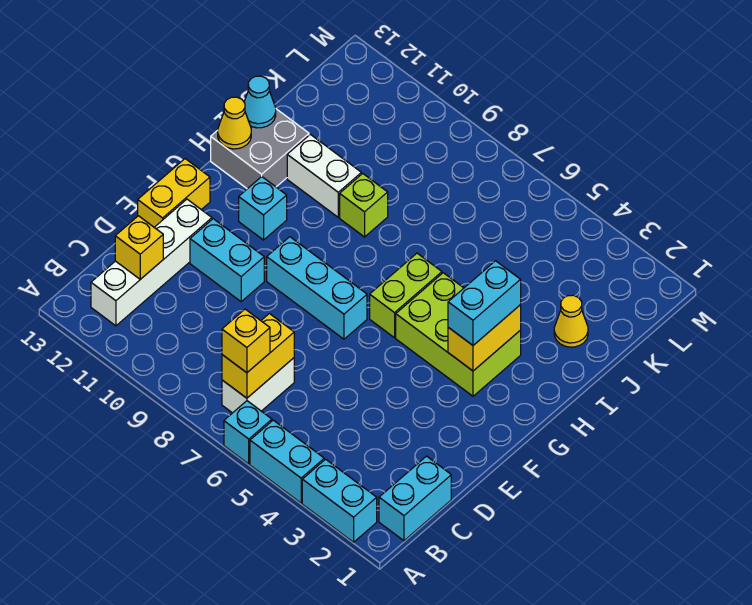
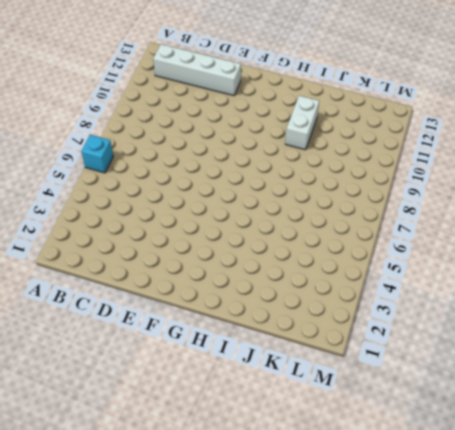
none -> cyan brick A2:A3 level 1
none -> cyan brick A4:A5 level 1
none -> cyan brick B1:C1 level 1

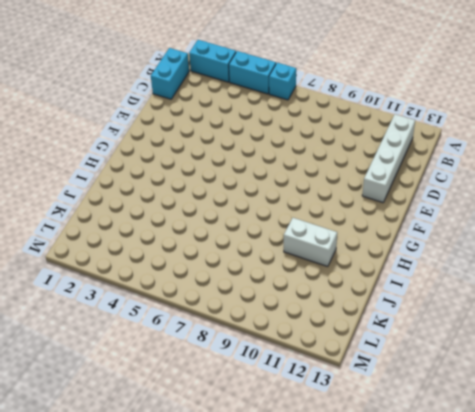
none -> white brick B7:C7 level 1
none -> cyan brick E10:E11 level 1
none -> yellow brick E13:F13 level 1

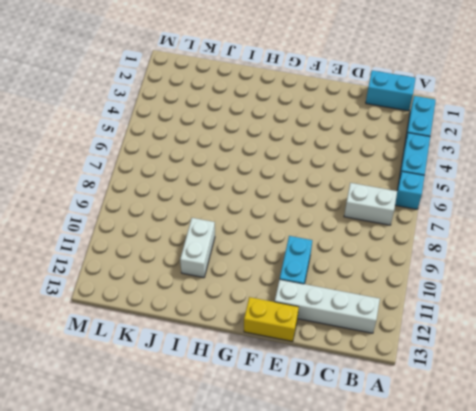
none -> cyan brick F7:F9 level 1
none -> lime brick G3:H5 level 1
none -> lime brick G6:H6 level 1

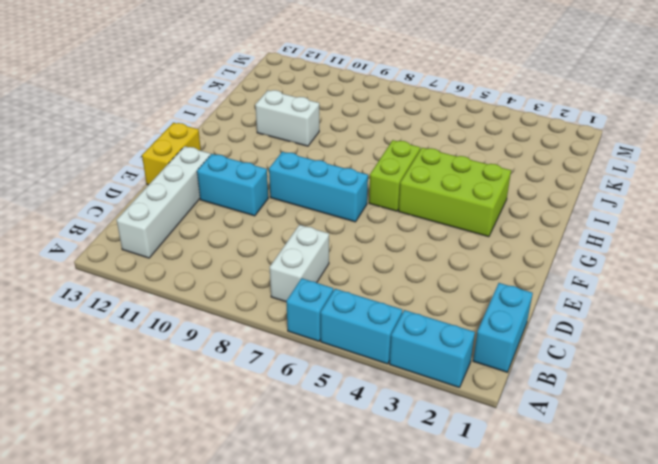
none -> cyan brick G11 level 1
none -> grey brick H12:I13 level 1
none -> lime brick I9 level 1

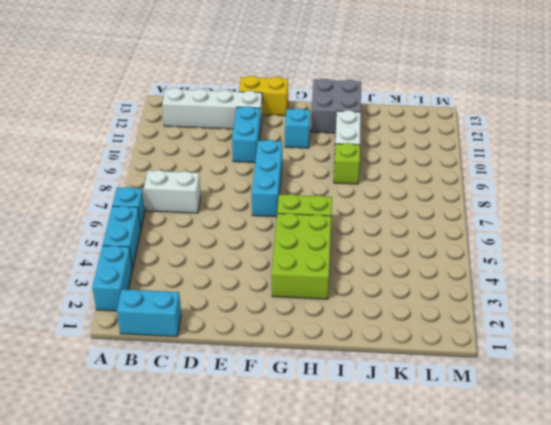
none -> yellow cone J2 level 1
none -> yellow brick B7:C7 level 2
none -> yellow brick C12 level 2

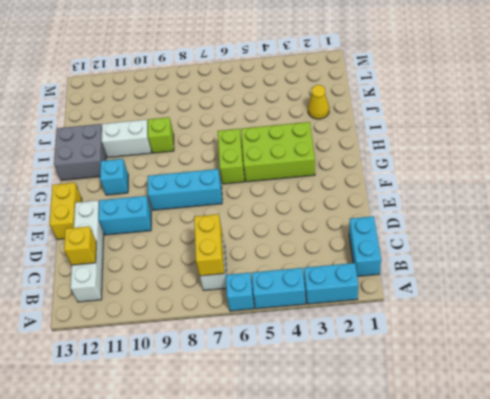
none -> yellow brick G3:H3 level 2
none -> yellow cone H13 level 2
none -> cyan cone I13 level 2

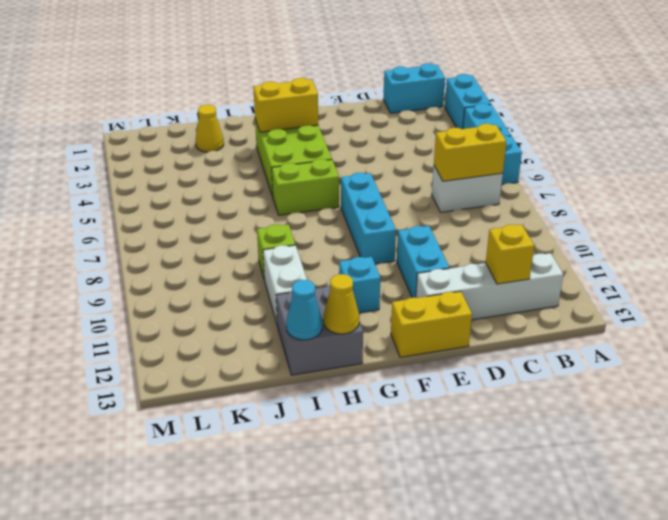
none -> yellow brick B7 level 3
none -> cyan brick G3:H3 level 3

